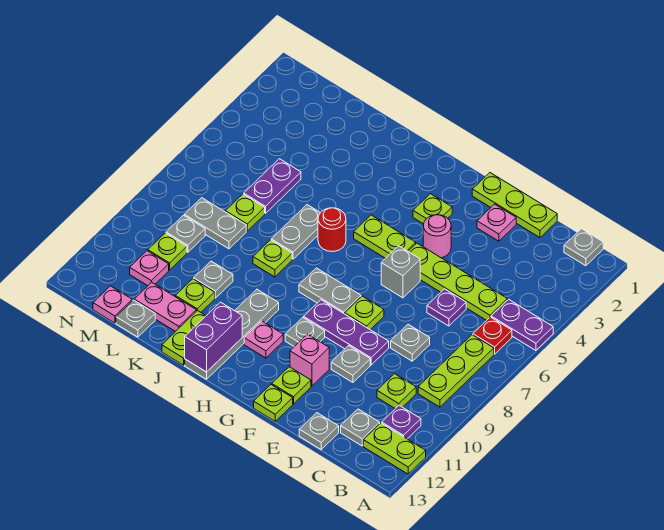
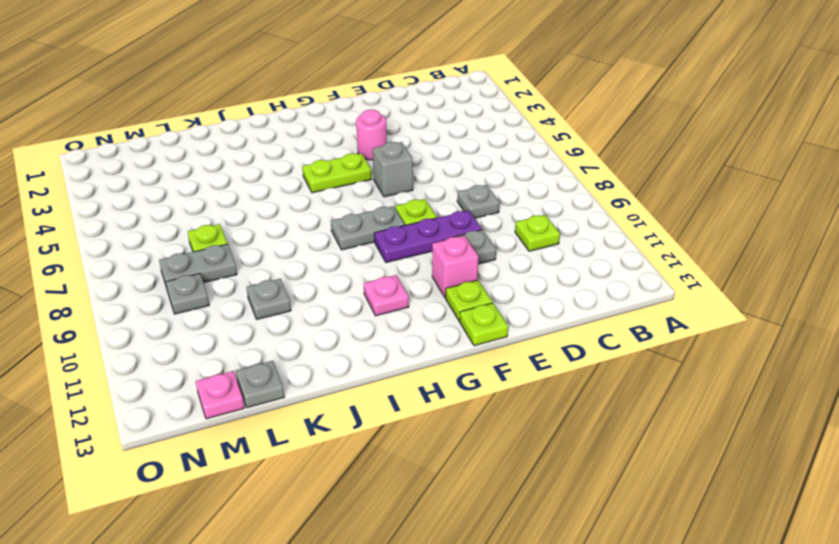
none -> purple plate A5:B5 level 1
none -> lime plate A12:B12 level 1
none -> grey plate B1 level 1
none -> red plate B6 level 1

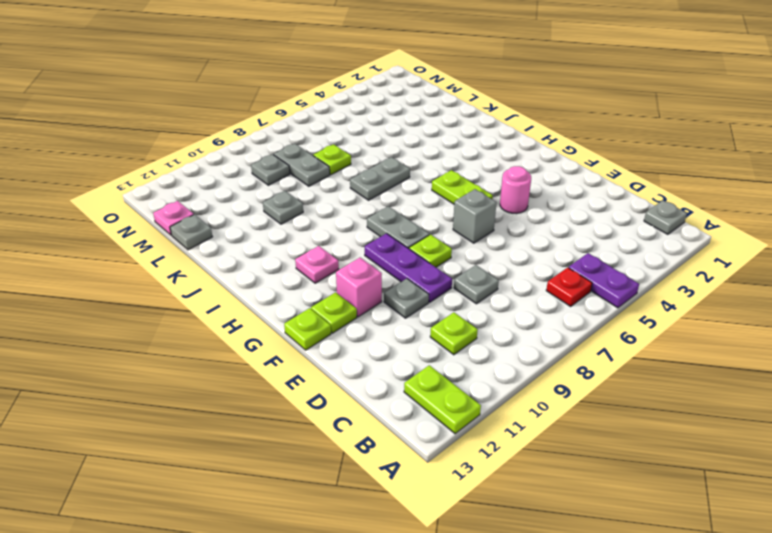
none -> lime plate B7:B9 level 1
none -> purple plate B11 level 1
none -> lime plate C5:F5 level 1
none -> grey plate C12 level 1

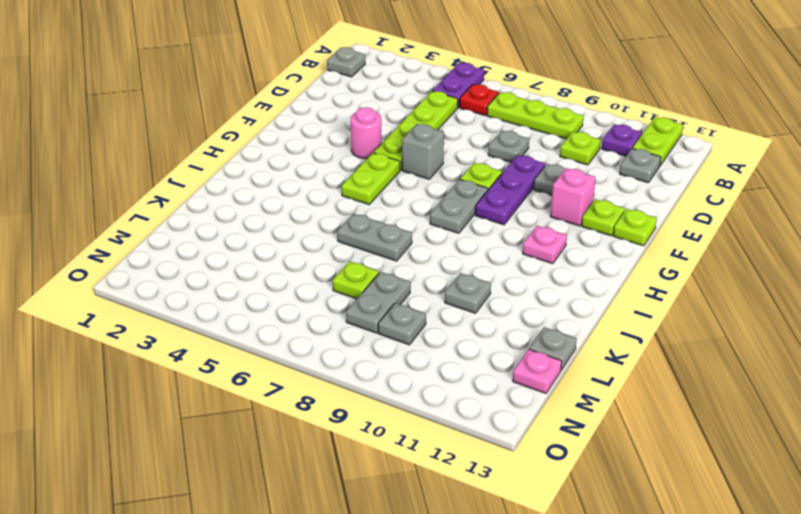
none -> lime plate D1:F1 level 1
none -> purple plate D6 level 1
none -> grey plate D13 level 1
none -> pink plate E2 level 1

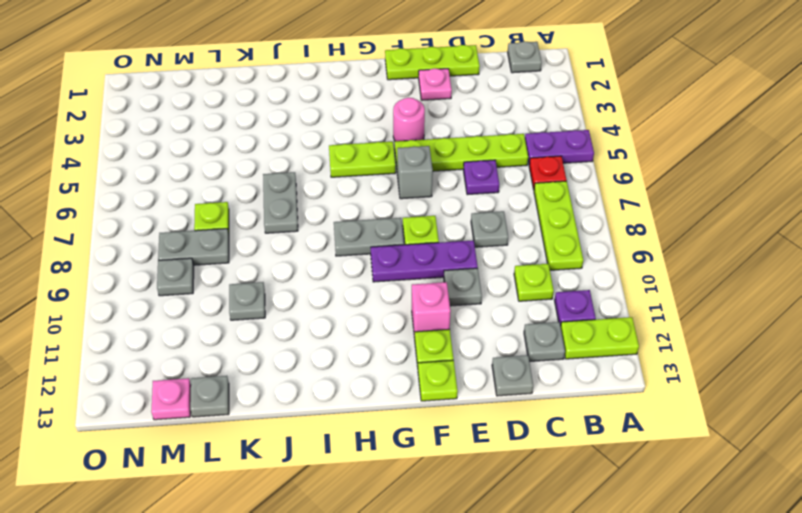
none -> lime plate G3 level 1
none -> grey plate G10 level 1
none -> pink plate H11 level 1
none -> red round brick I6 level 1

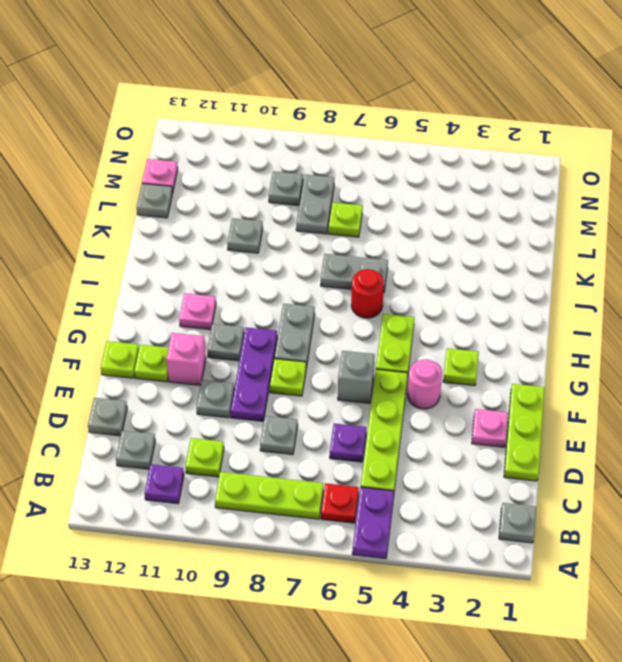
none -> lime plate A12:B12 level 1
none -> grey plate I10:I13 level 1
none -> lime plate J8 level 1
none -> lime plate J12:J13 level 1

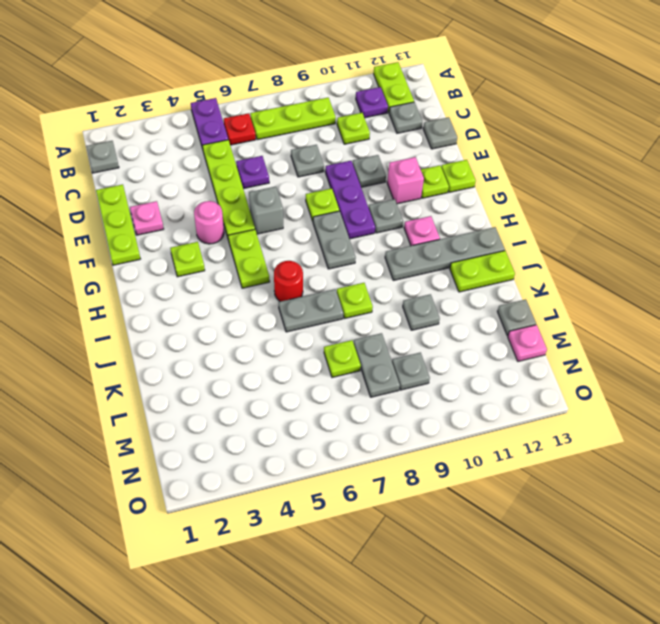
none -> lime plate K11 level 1
none -> pink plate K12:L12 level 1
none -> purple plate L5:L6 level 1
none -> lime plate M10 level 1

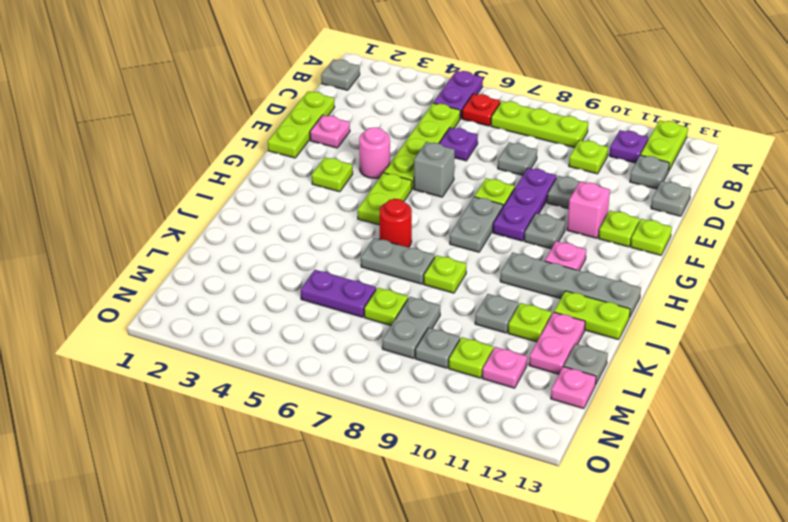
none -> purple brick I12:I13 level 2

